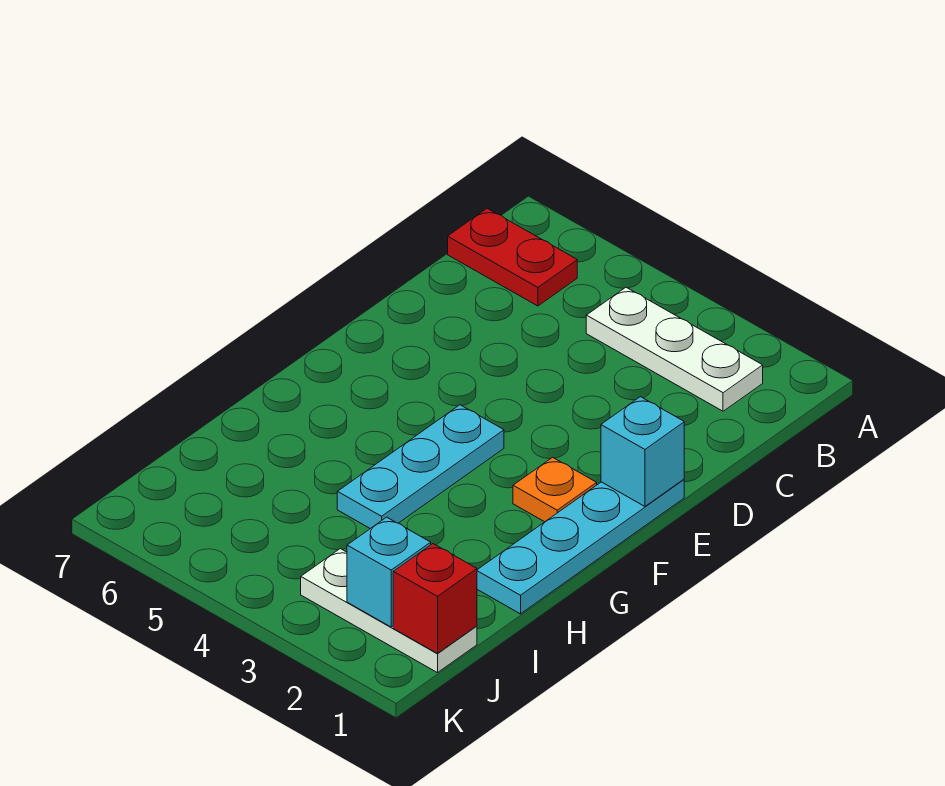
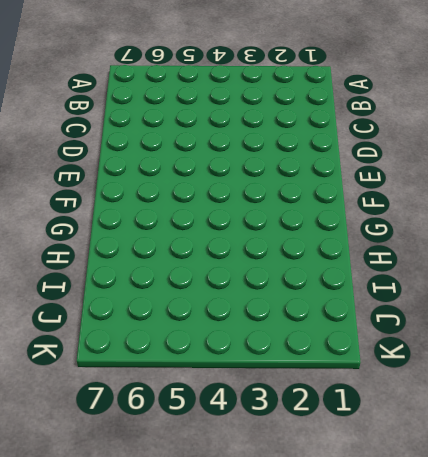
none -> white plate B2:B4 level 1
none -> red plate B6:B7 level 1

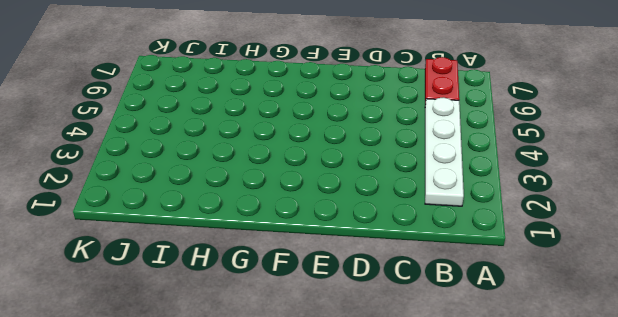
white plate B2:B5 level 1 -> white plate B2:B4 level 1
none -> cyan plate E1:H1 level 1
none -> orange plate F2 level 1

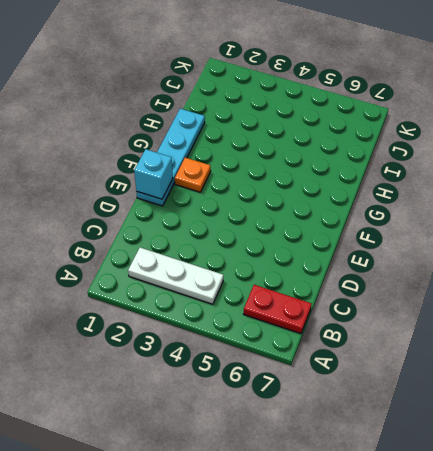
none -> cyan plate F4:H4 level 1
none -> white plate J1:J3 level 1

